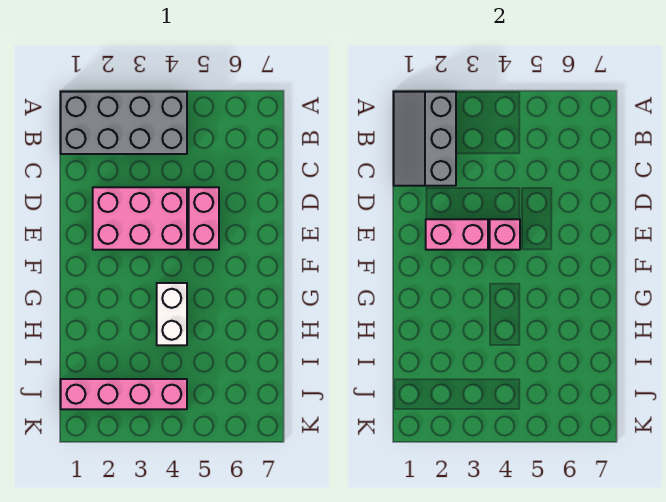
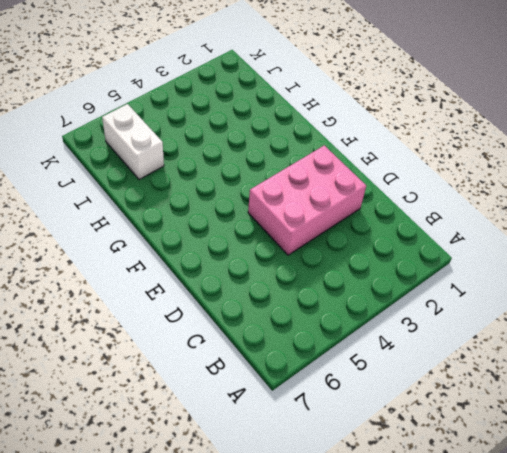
white brick I6:J6 level 1 -> white brick G4:H4 level 1
none -> grey brick A1:B4 level 1
none -> pink brick D5:E5 level 1

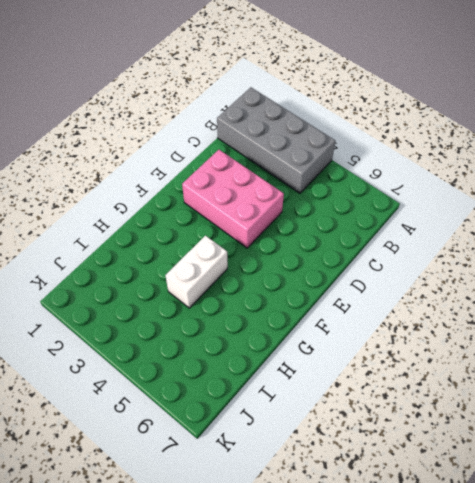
none -> pink brick D5:E5 level 1
none -> pink brick J1:J4 level 1

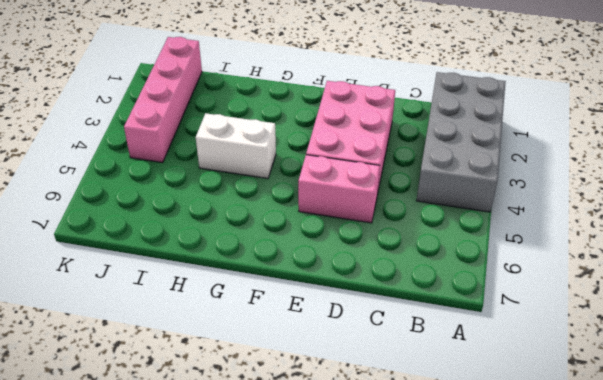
none -> grey slope A1:C2 level 2 top 2
none -> pink brick E2:E3 level 2

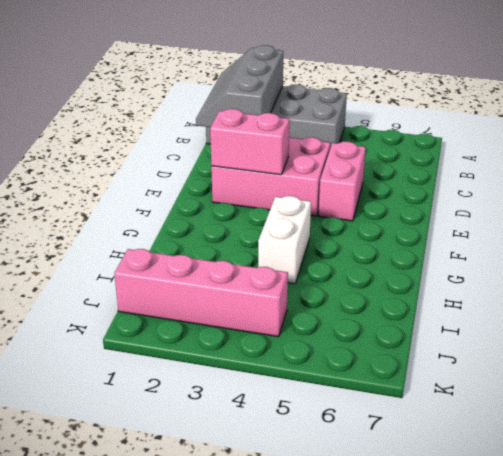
none -> pink brick E4 level 2

